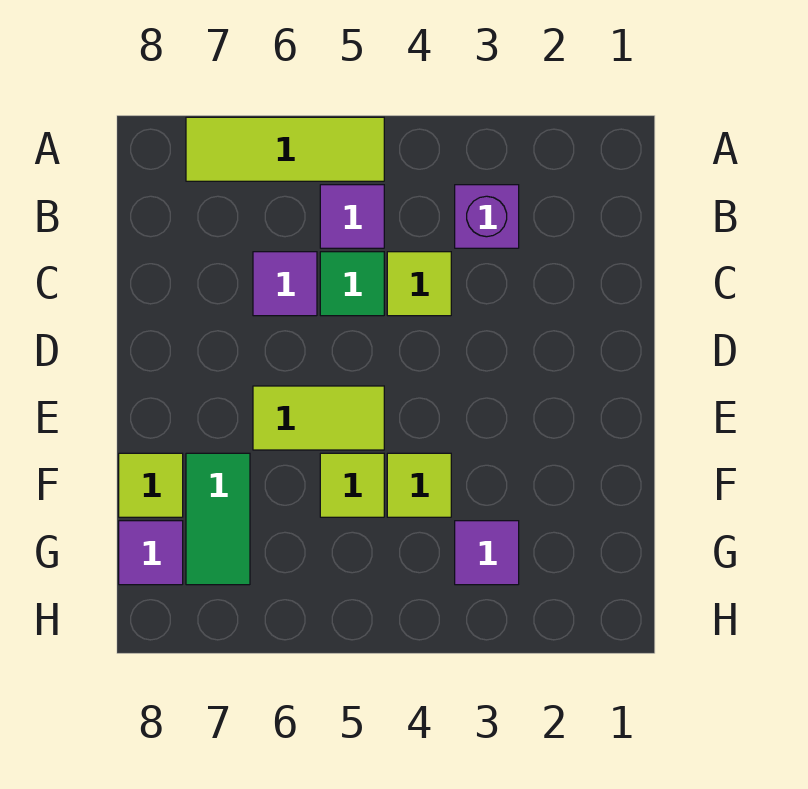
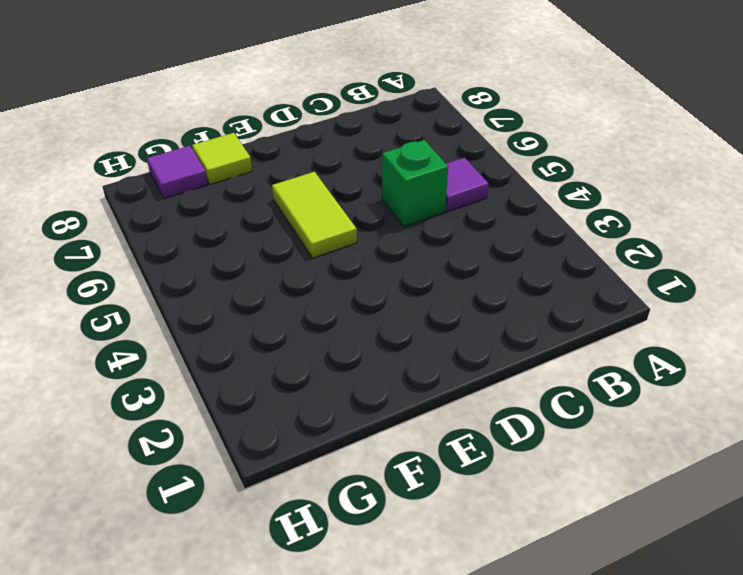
green brick C5 level 1 -> green tile C5 level 1
none -> lime tile A5:A7 level 1
none -> purple brick B3 level 1
none -> lime tile C4 level 1

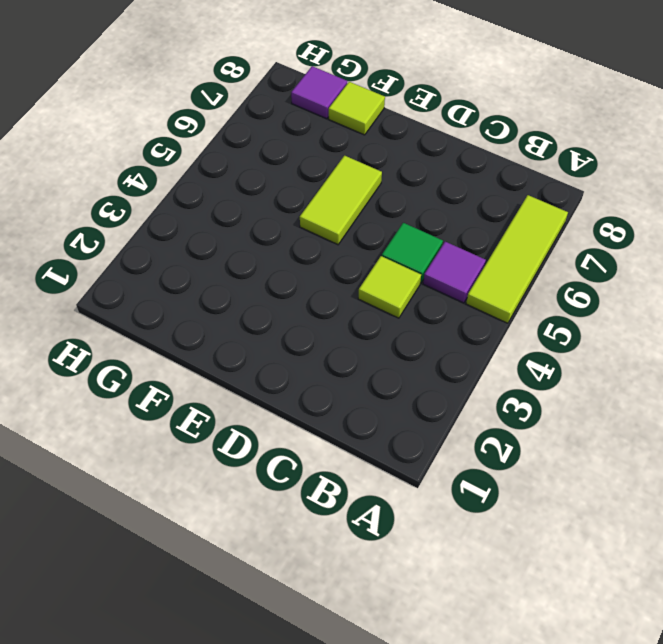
none -> purple brick B3 level 1
none -> purple tile C6 level 1
none -> lime tile F4 level 1

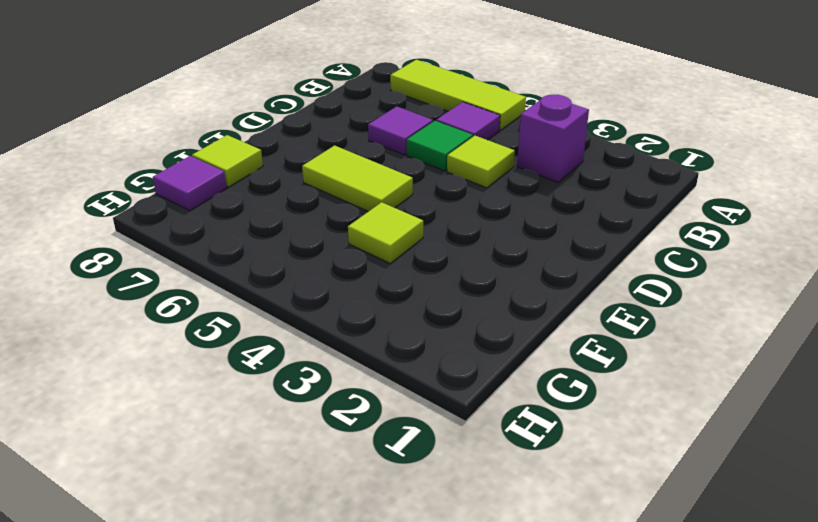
none -> lime tile F5 level 1
none -> green tile F7:G7 level 1
none -> purple tile G3 level 1

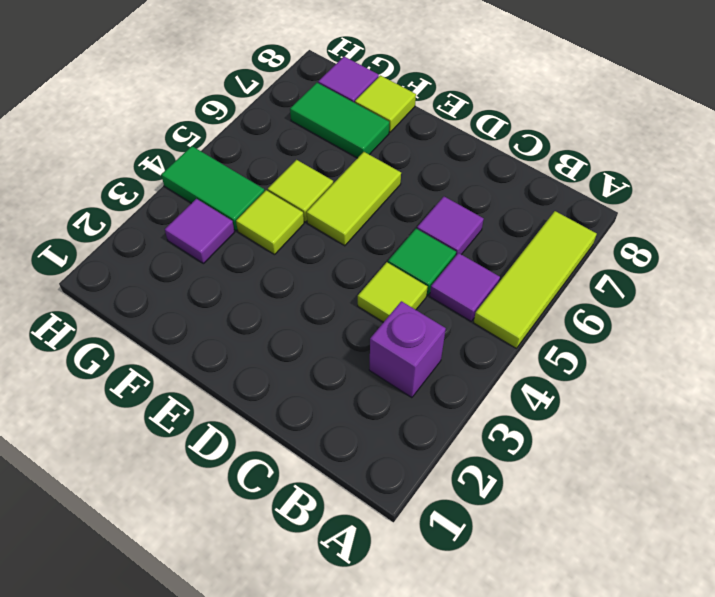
green tile G4:H4 level 1 -> none

